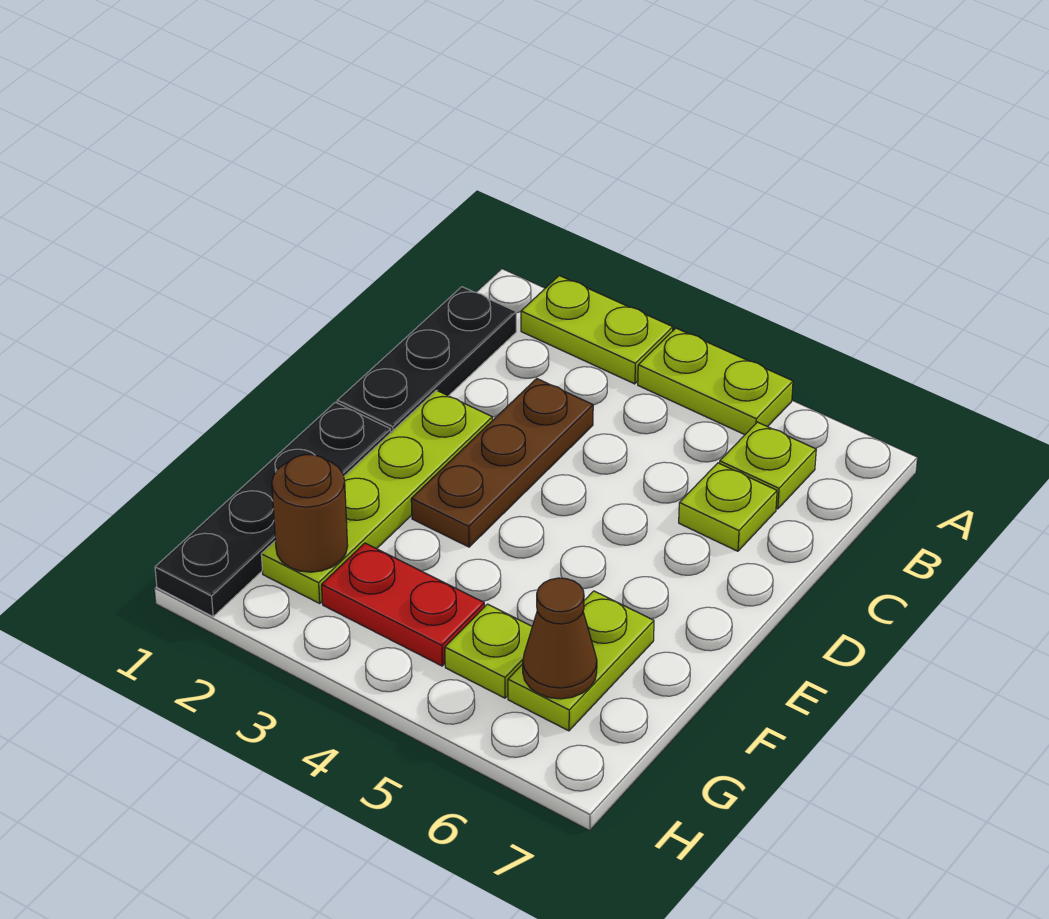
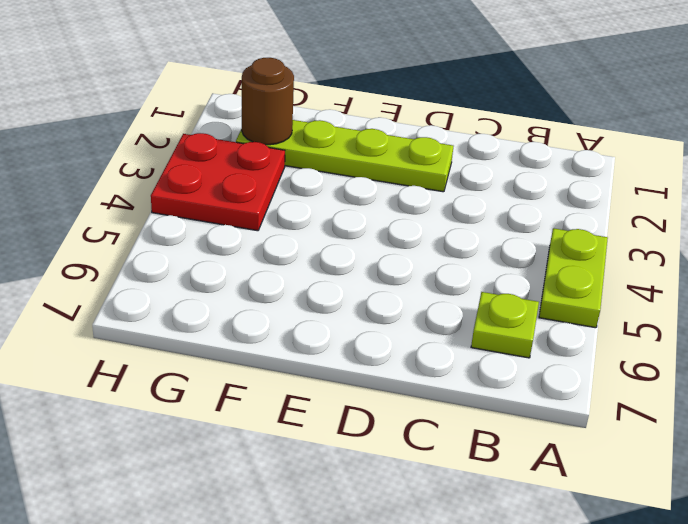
red plate G3:H4 level 1 -> red plate G3:G4 level 1
none -> lime plate A2:A3 level 1
none -> black plate B1:D1 level 1
none -> brown plate C3:E3 level 1

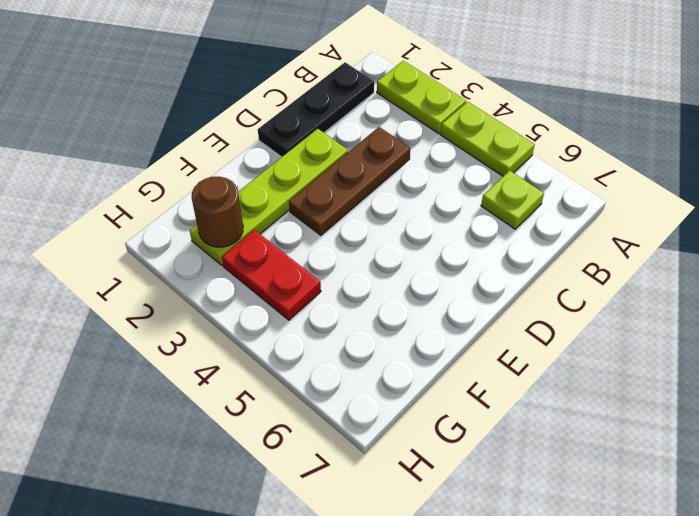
none -> lime plate C6 level 1
none -> black plate E1:H1 level 1
none -> lime plate F6:G6 level 1

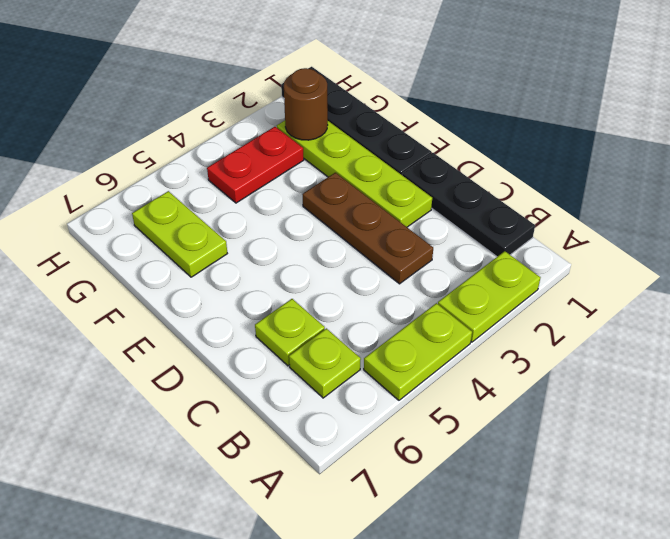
none -> lime plate G5 level 1
none -> brown cone G6 level 2

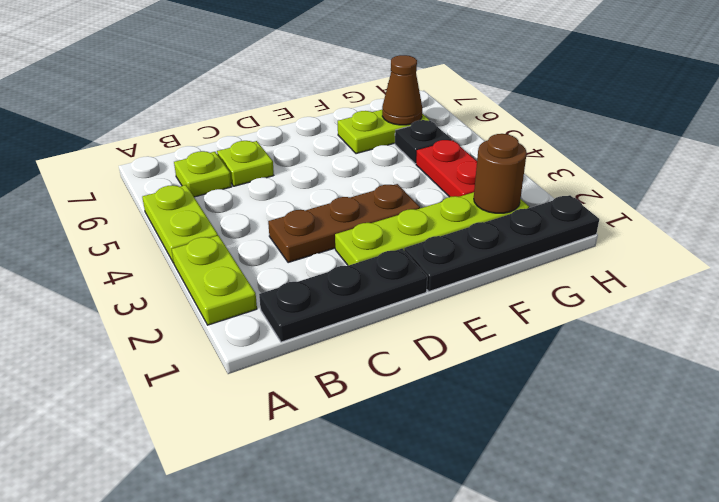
black plate G5 level 1 -> lime plate G5 level 1

